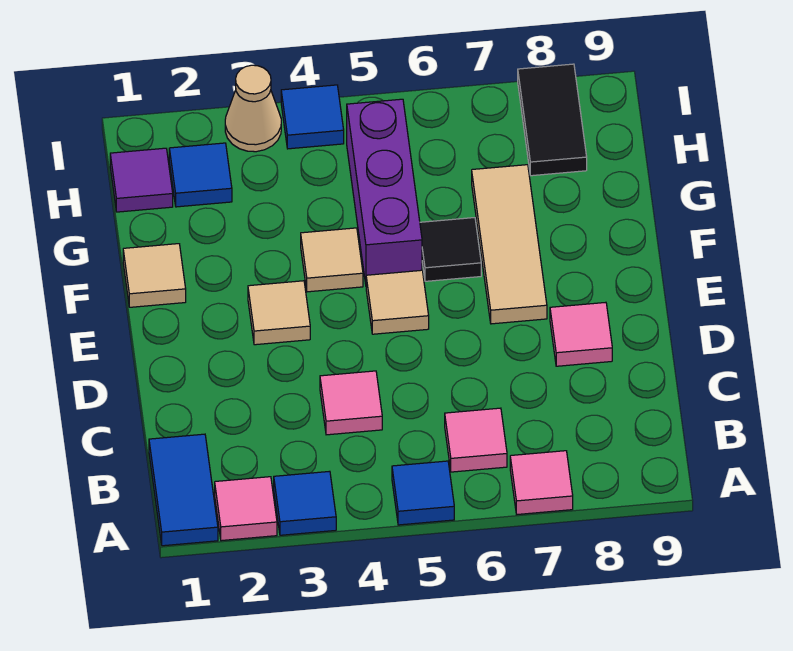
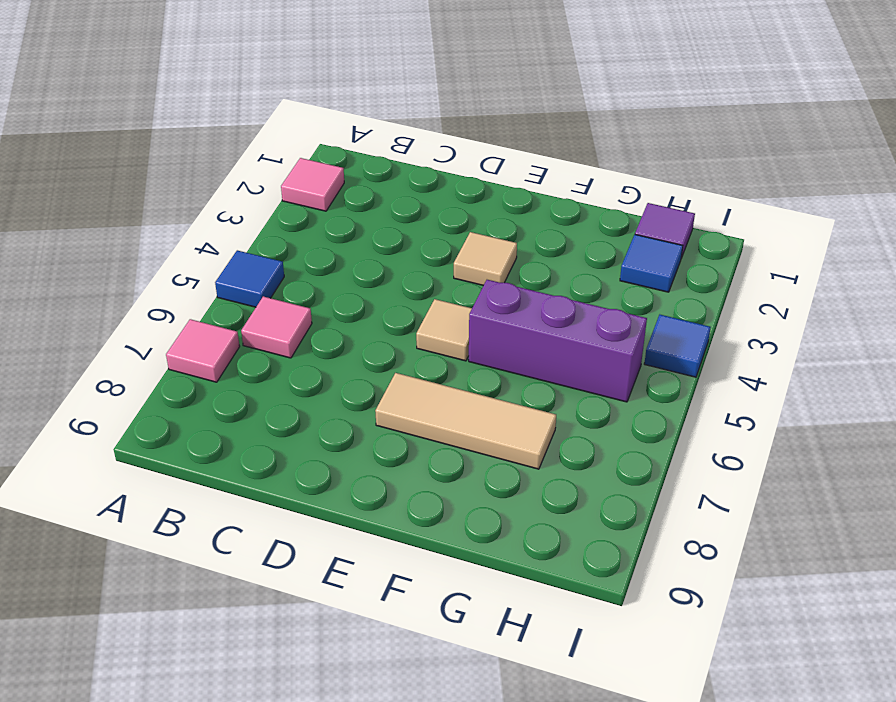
none -> blue tile A1:B1 level 1
none -> blue tile A3 level 1
none -> pink tile C4 level 1

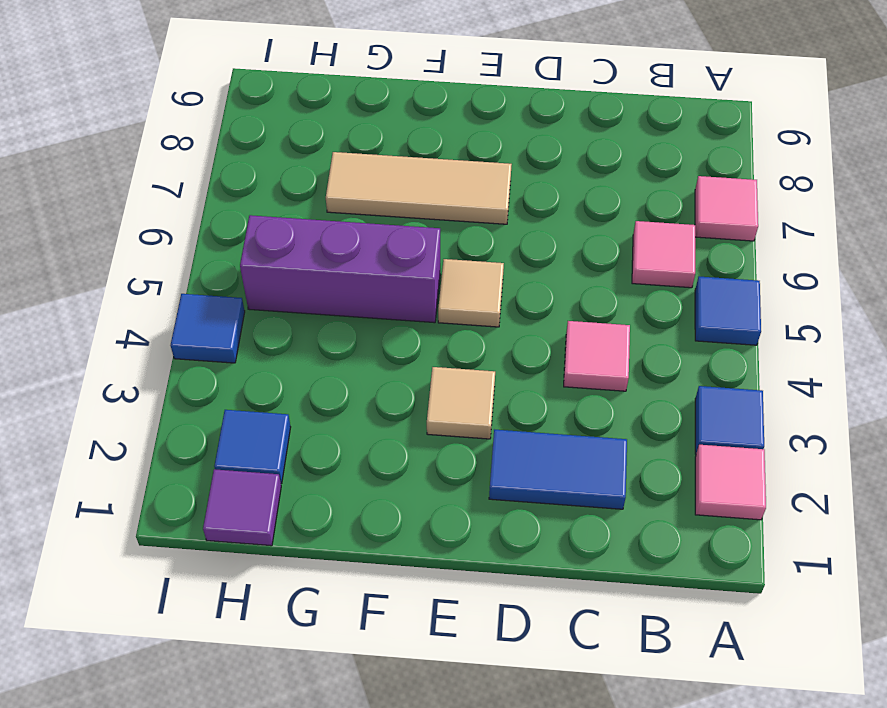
blue tile C2:D2 level 1 -> blue tile A1:B1 level 1
none -> pink tile D8 level 1
none -> tan tile F1 level 1
none -> tan tile F4 level 1

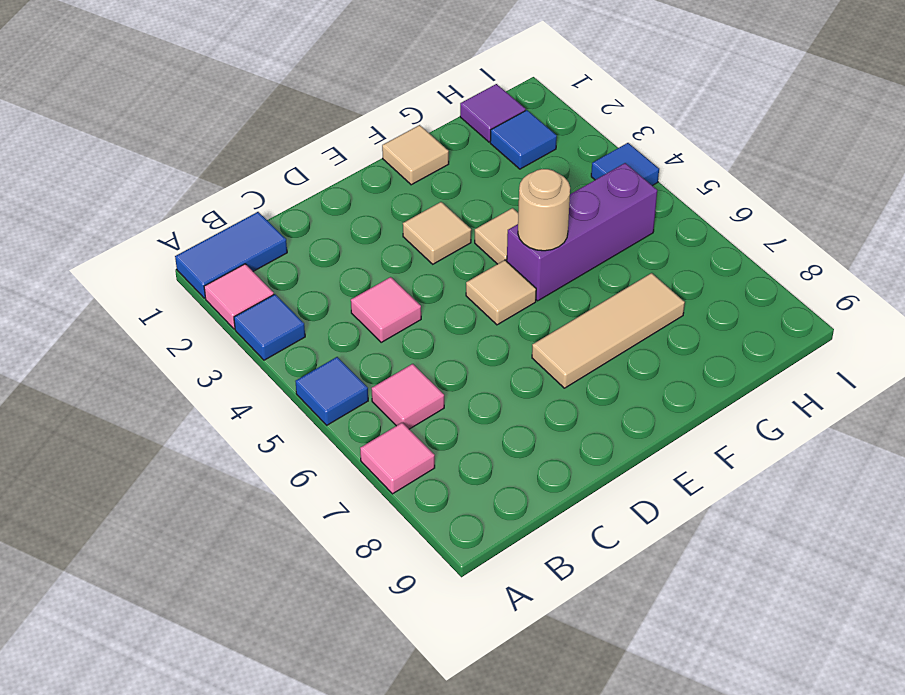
tan round brick F5 level 2 -> none
none -> pink tile D8 level 1
none -> black tile F6 level 1
none -> black tile H8:I8 level 1

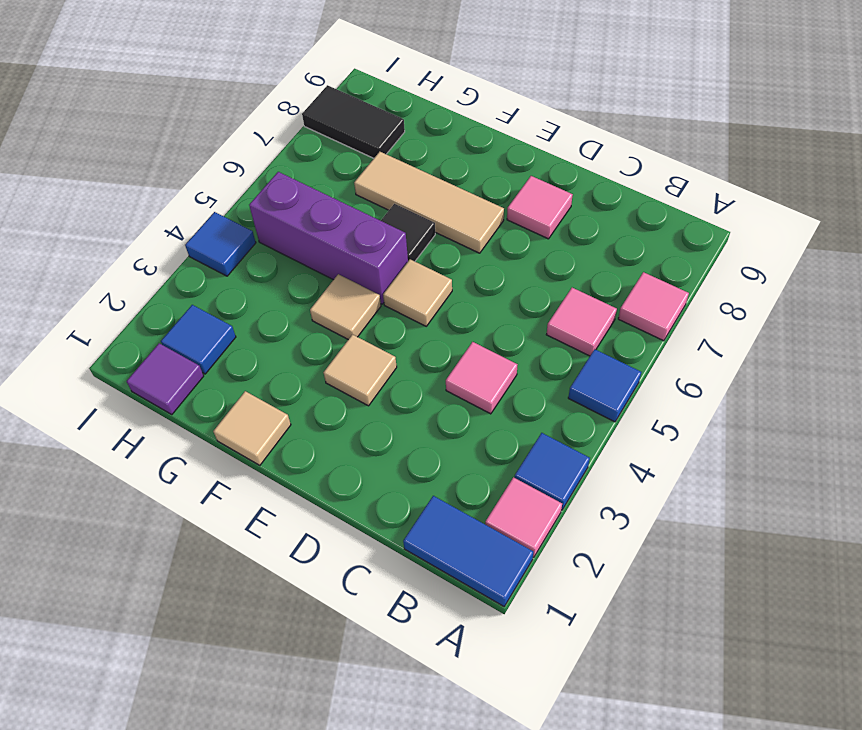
none -> tan cone I3 level 1

